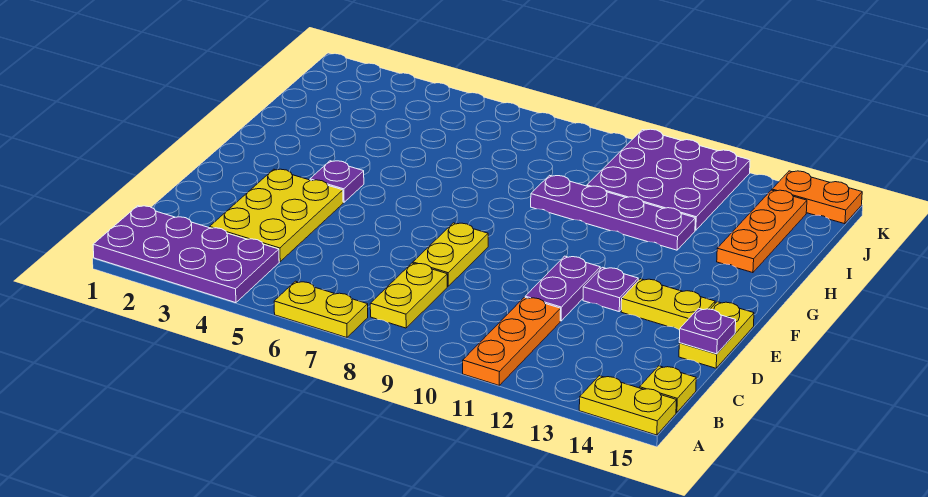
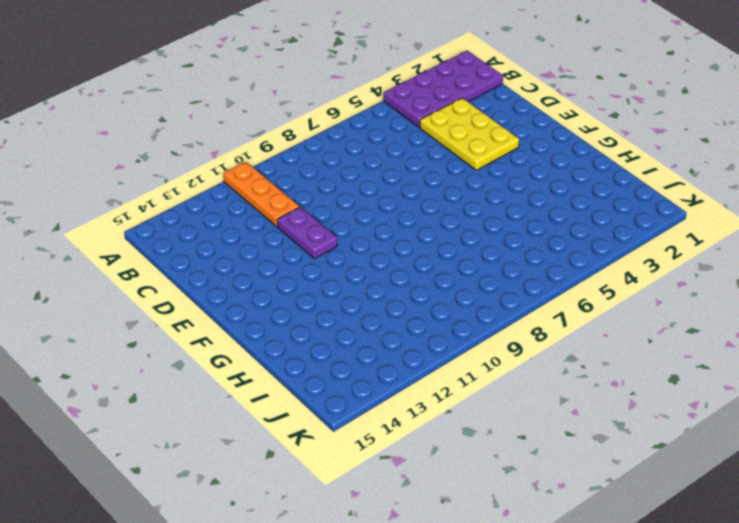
none -> yellow plate A6:A7 level 1
none -> yellow plate A14:A15 level 1
none -> yellow plate B8:C8 level 1

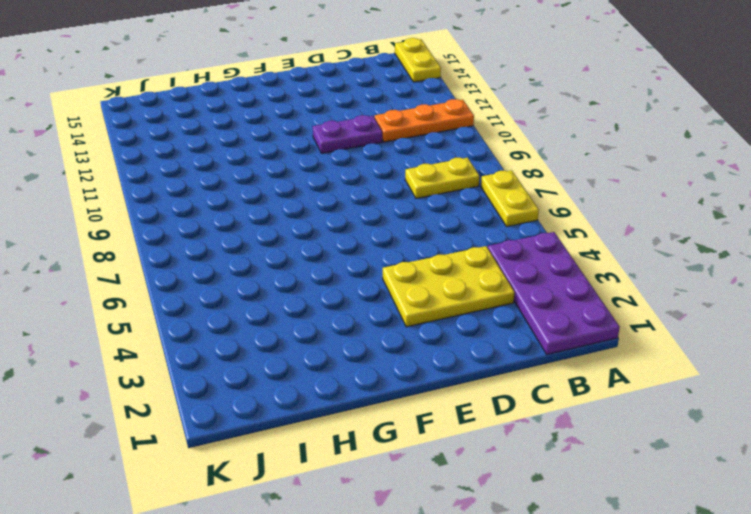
none -> yellow plate B15 level 1
none -> yellow plate D8:E8 level 1
none -> yellow plate D15:E15 level 1

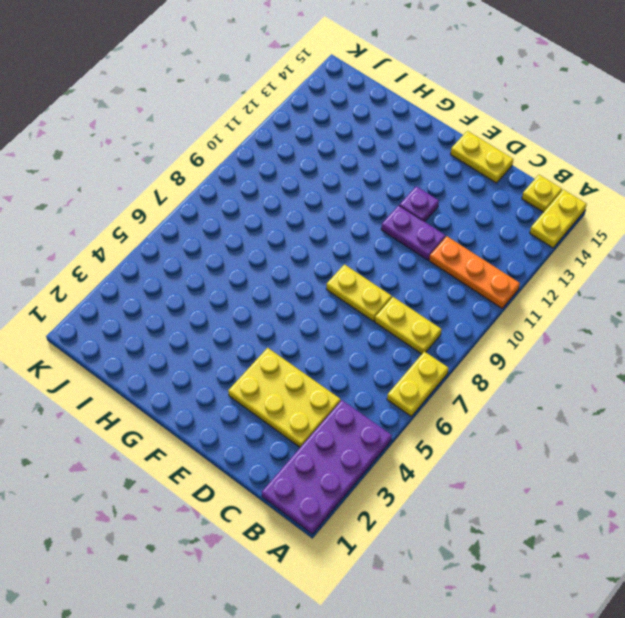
none -> yellow plate E13:E14 level 1
none -> purple plate F4 level 1
none -> purple plate H9:H12 level 1

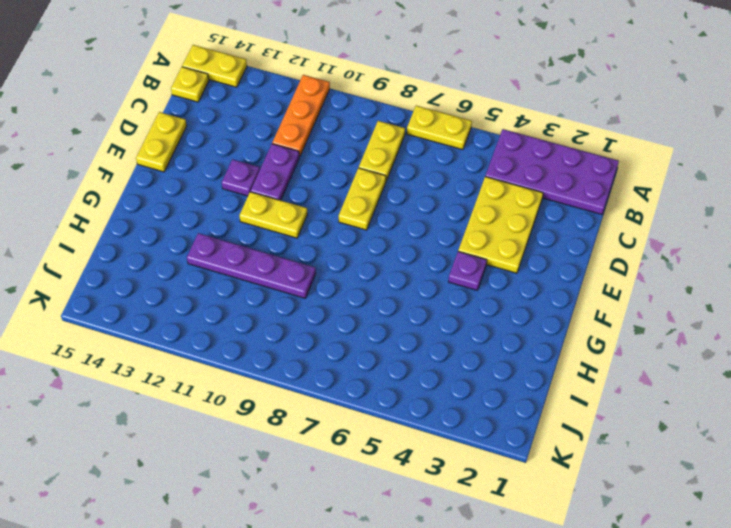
yellow plate F10:F11 level 1 -> yellow plate E13:E14 level 1
none -> orange plate H14:J14 level 1
none -> purple plate I10:K12 level 1
none -> orange plate K14:K15 level 1

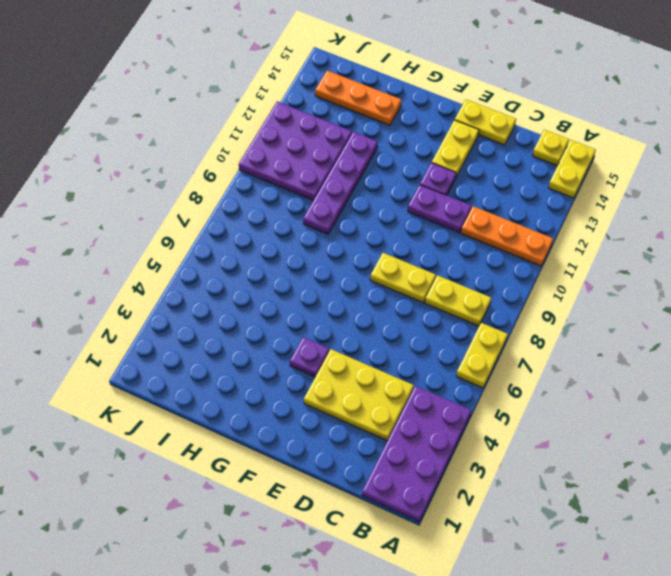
none -> orange plate K14:K15 level 1
none -> purple plate D15 level 2

